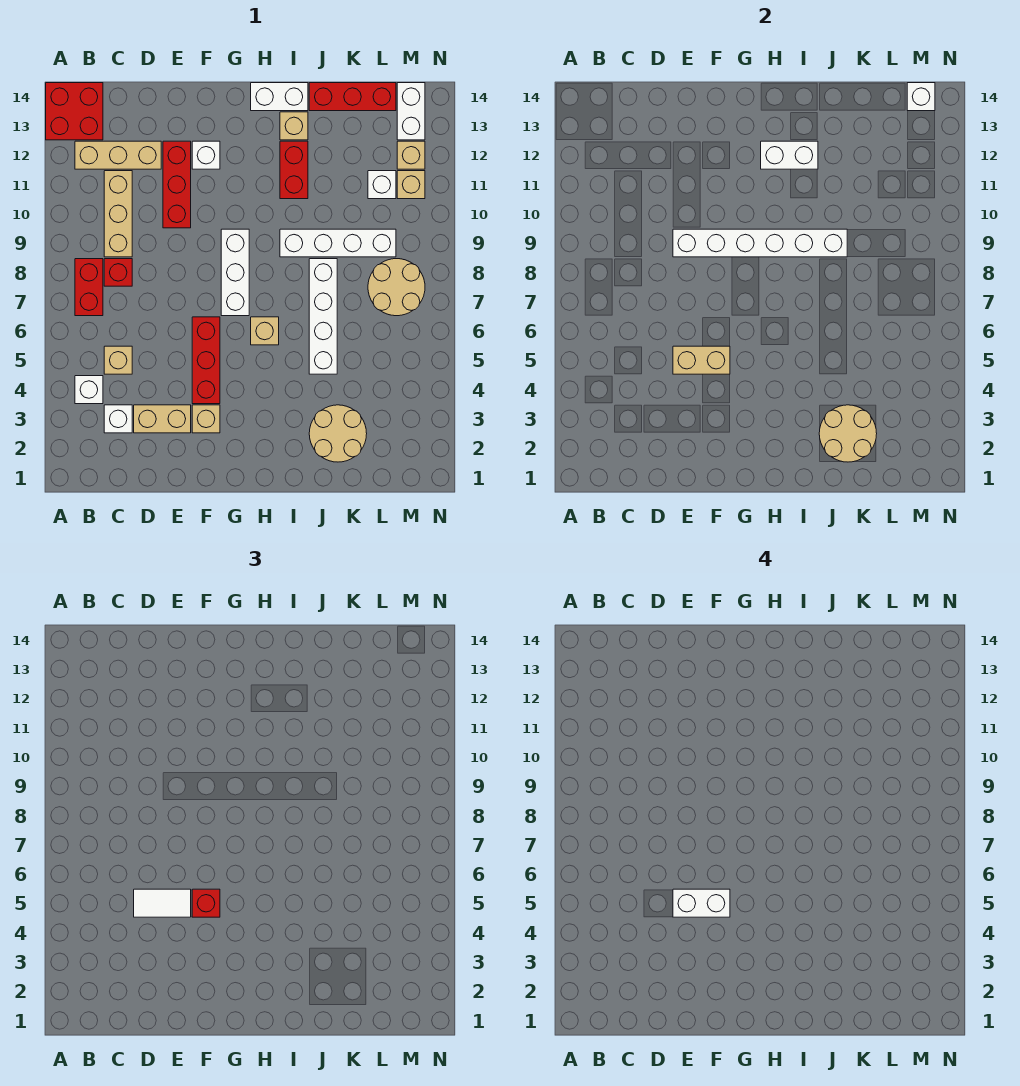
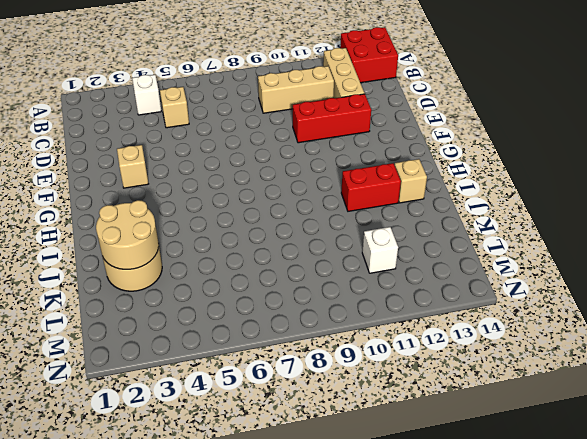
none -> red brick B7:B8 level 1
none -> white brick C3 level 1
none -> red brick C8 level 1
none -> tan brick D3:E3 level 1

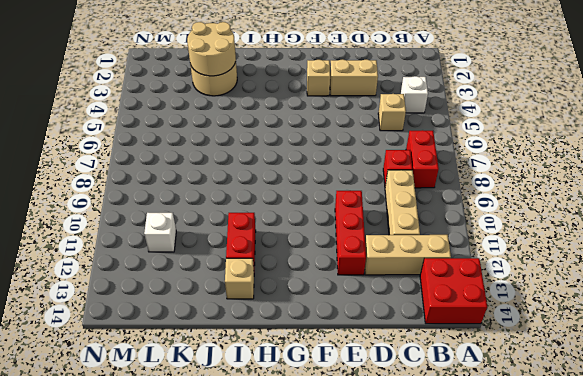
none -> white brick C3 level 1
none -> red brick F4:F6 level 1
none -> white brick F12 level 1
none -> white brick G7:G9 level 1

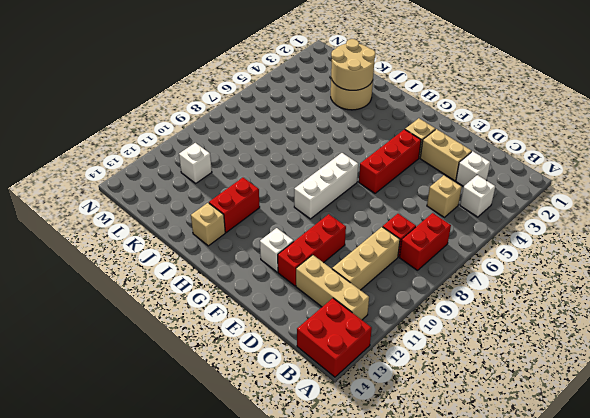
none -> tan brick H6 level 1
none -> white brick H14:I14 level 1
none -> white brick I9:L9 level 1
none -> white brick J5:J8 level 1

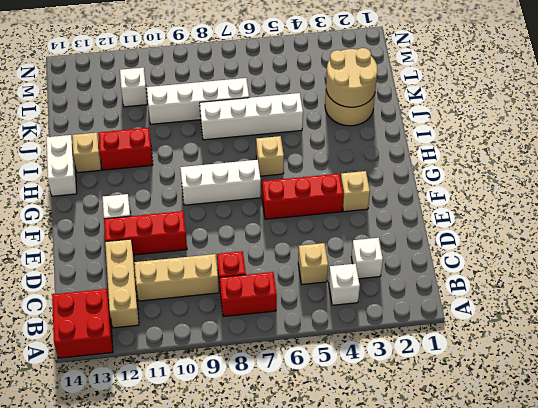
white brick K7:K10 level 1 -> white brick I9:L9 level 1
none -> tan brick D3:E3 level 1
none -> red brick J14:L14 level 1
none -> tan round brick L7:M8 level 1
none -> tan brick M11 level 1

